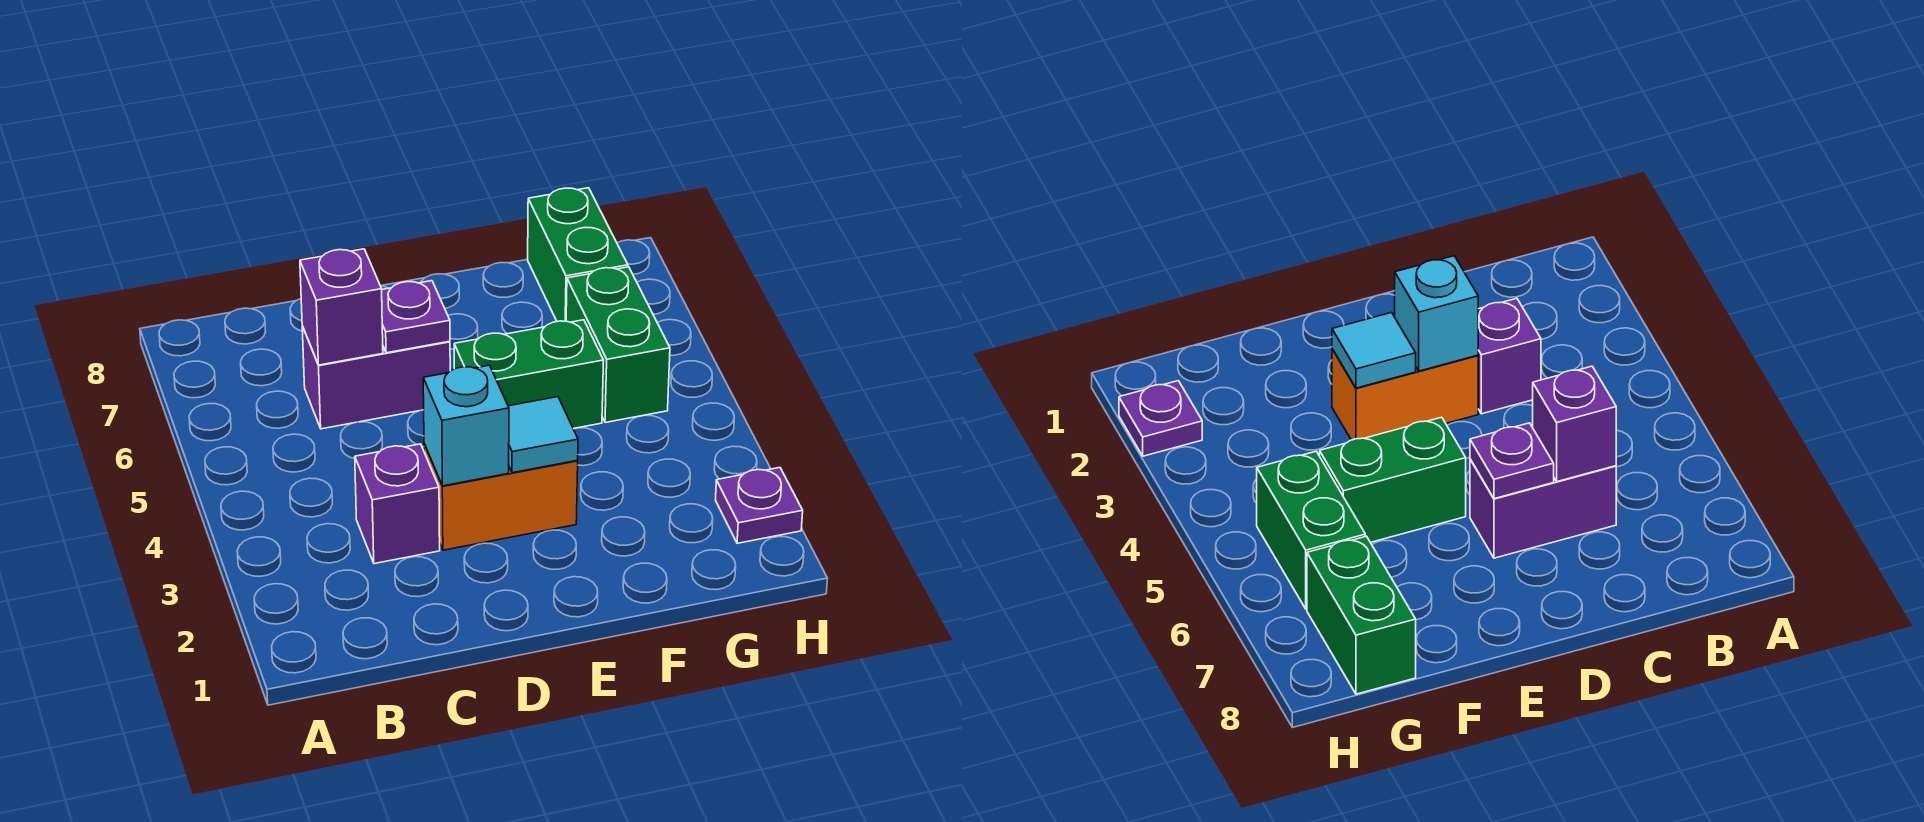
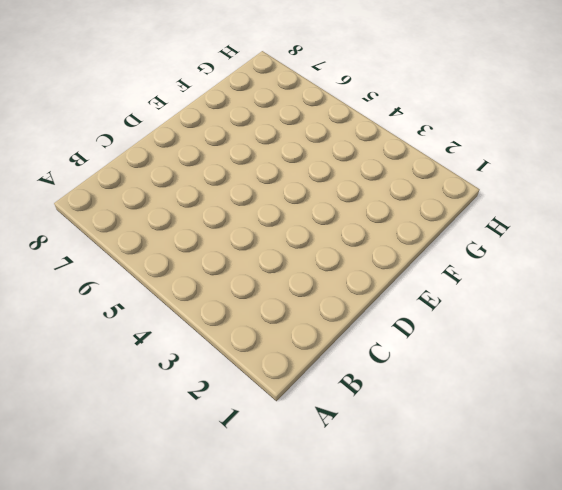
none -> purple brick C3 level 1
none -> purple brick C6:D6 level 1

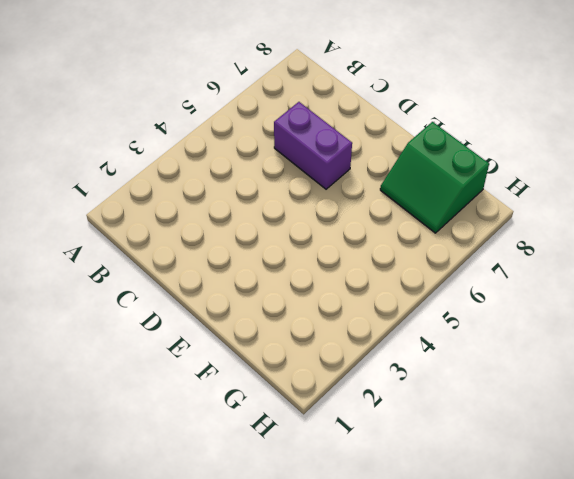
green slope F7:G8 level 1 top 8 -> green brick G7:G8 level 1
none -> purple brick C3 level 1
none -> orange brick D3:E3 level 1

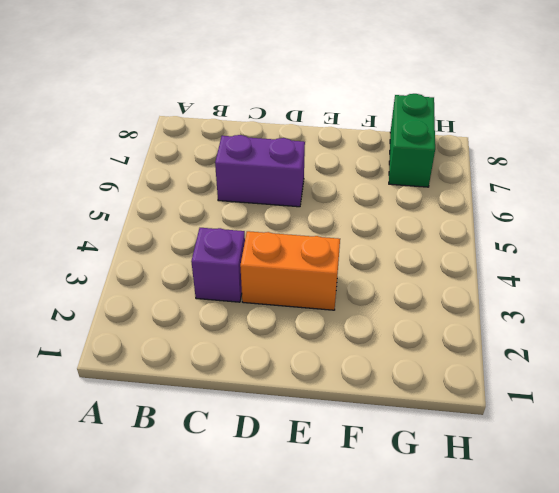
none -> green brick E5:F5 level 1
none -> green brick G5:G6 level 1

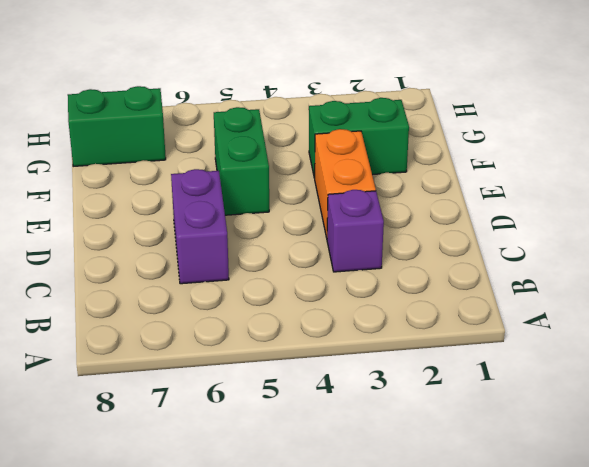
green brick F2:F3 level 1 -> green brick G5:G6 level 1
none -> purple plate H2 level 1
none -> purple brick C6 level 2

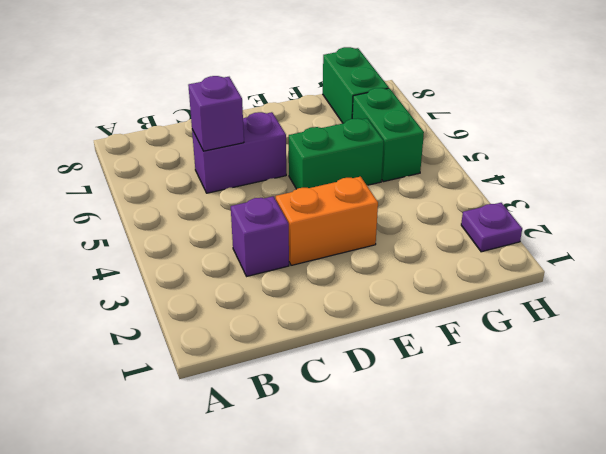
none -> cyan brick D3 level 2
none -> purple plate D6 level 2

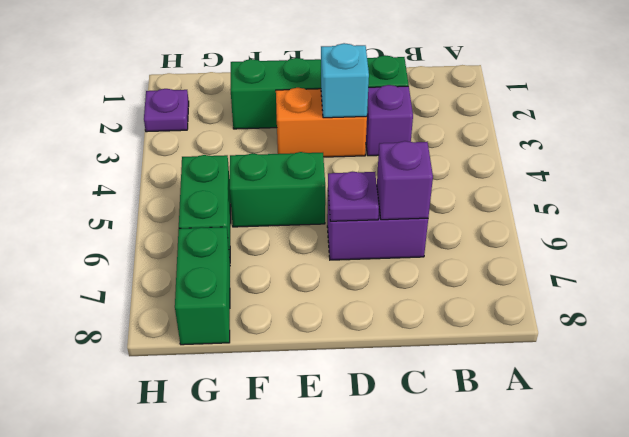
green brick C2:F2 level 1 -> none
none -> cyan tile E3 level 2

